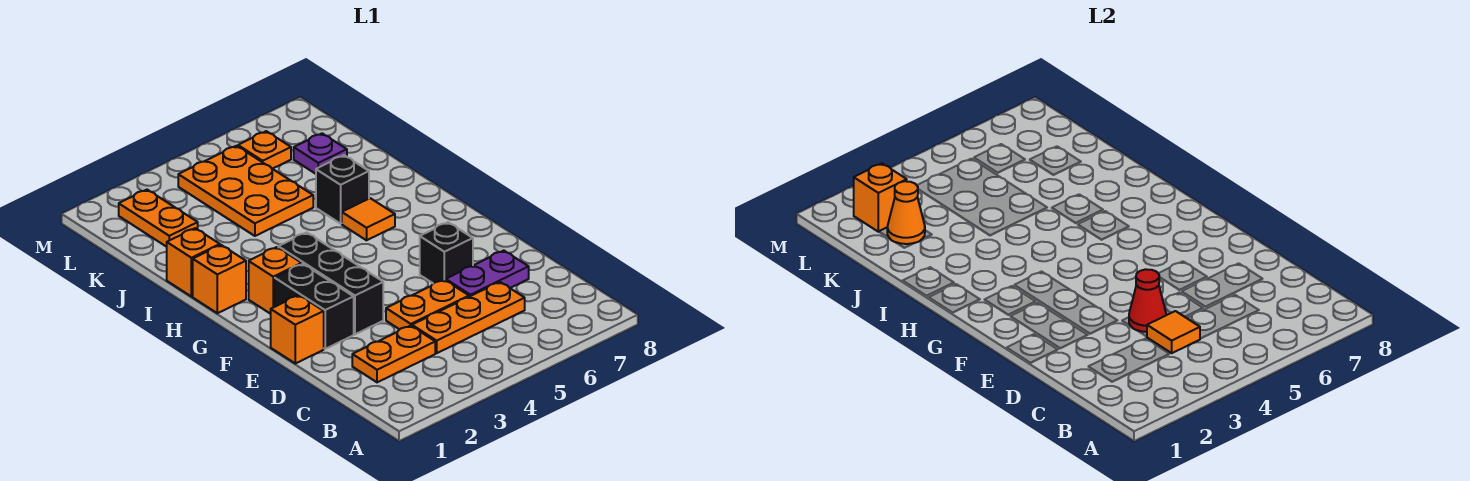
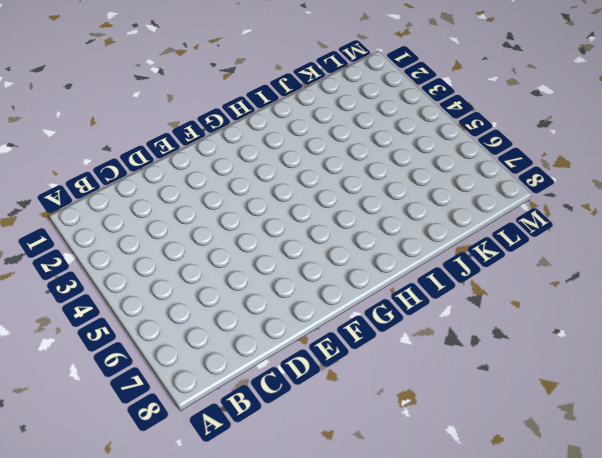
none -> orange plate C2:C3 level 1
none -> orange plate C4:C6 level 1
none -> orange plate D4:D5 level 1

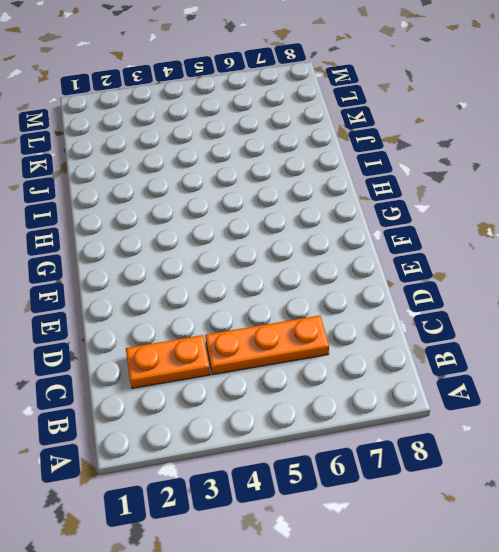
none -> orange plate D4:D5 level 1
none -> purple plate D6:D7 level 1
none -> orange brick E1 level 1

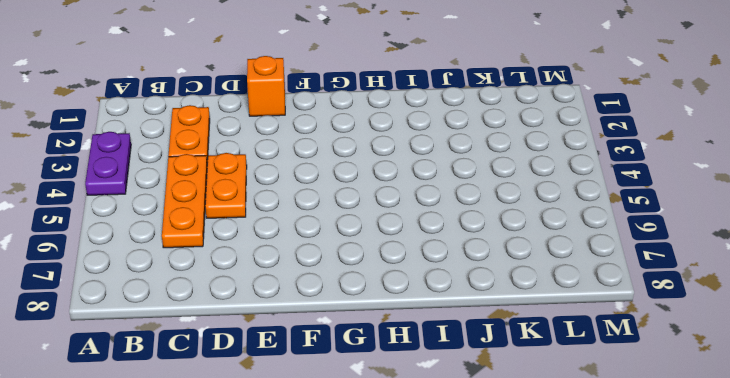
purple plate A3:A4 level 1 -> purple plate D6:D7 level 1
none -> black brick E2:F2 level 1
none -> black brick E3:G3 level 1
none -> black brick E6 level 1

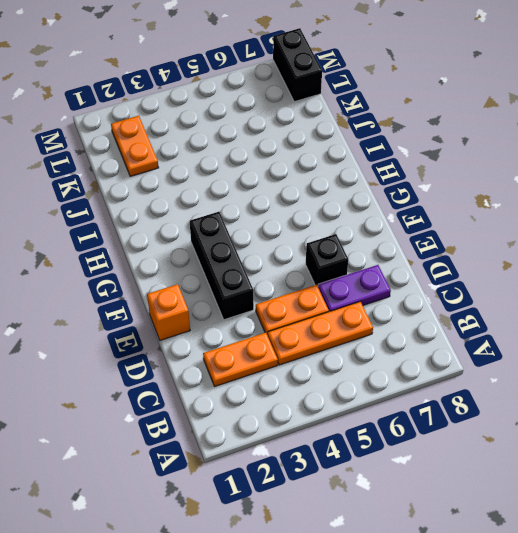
black brick L8:M8 level 1 -> black brick E2:F2 level 1
none -> orange brick G2 level 1
none -> orange brick H1 level 1
none -> orange tile H6 level 1

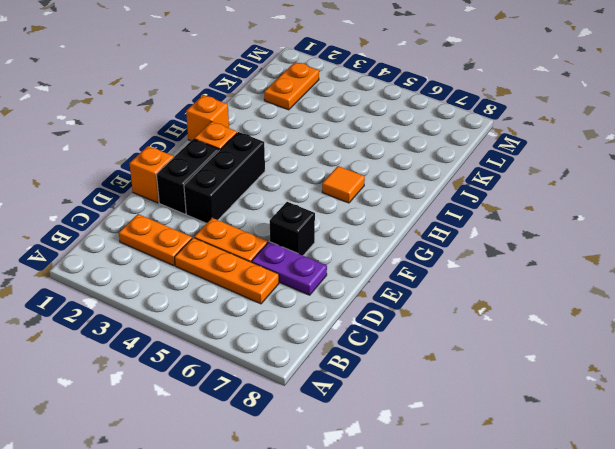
none -> orange brick I1 level 1
none -> black brick I6 level 1
none -> orange plate J4:L5 level 1

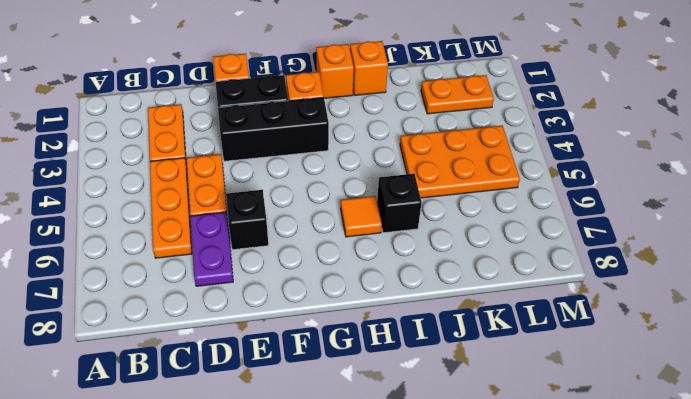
none -> purple plate K7 level 1
none -> orange plate L6 level 1
none -> orange tile C4 level 2

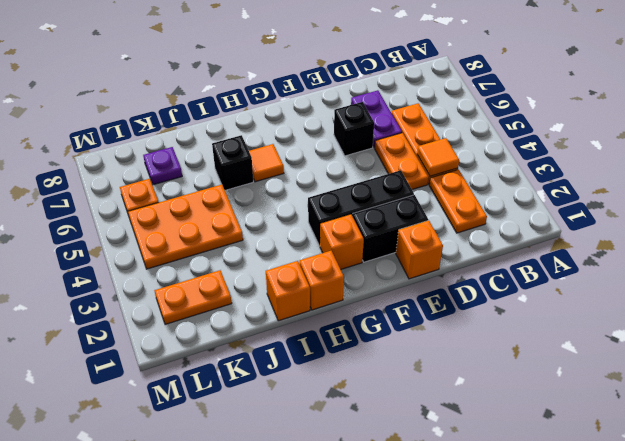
none -> red cone D4 level 2
none -> orange cone K2 level 2
none -> orange brick L2 level 2

